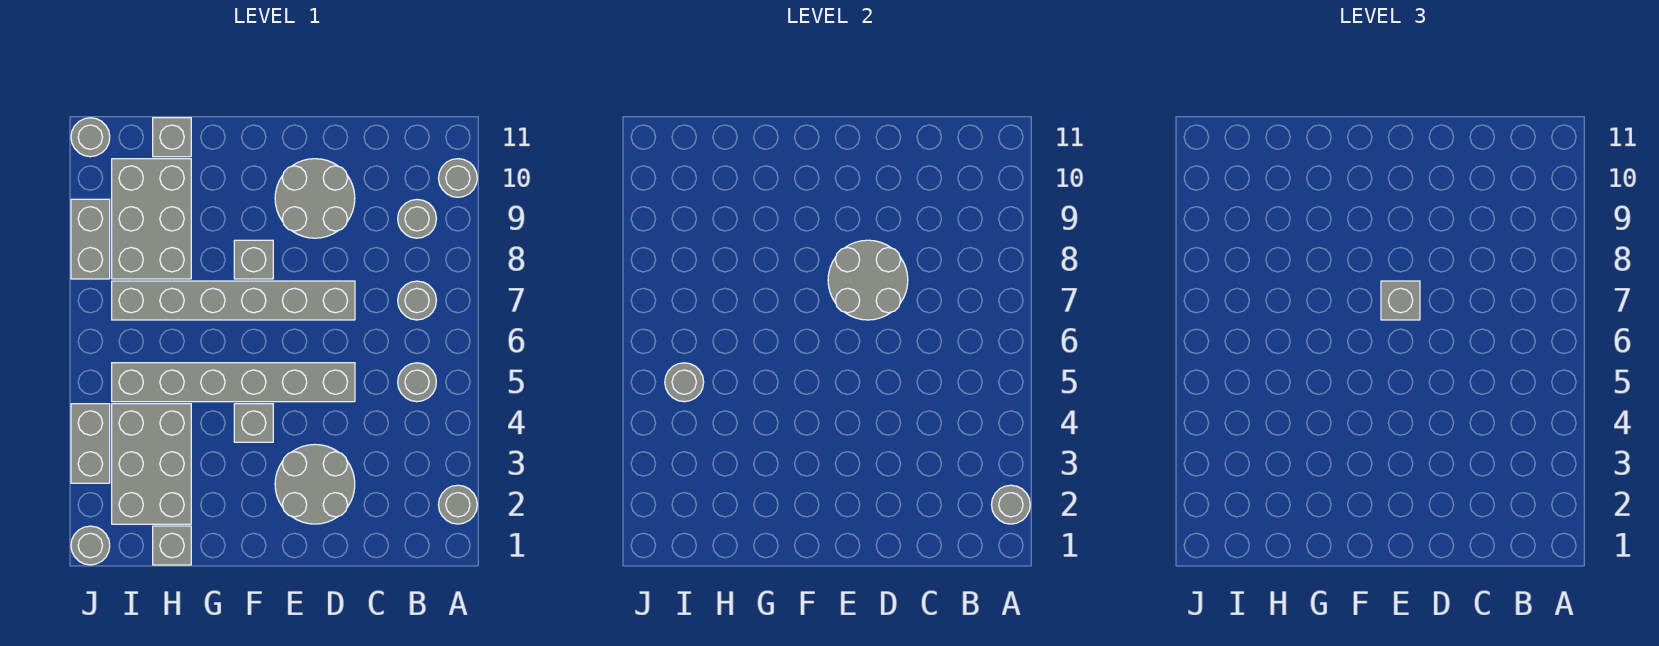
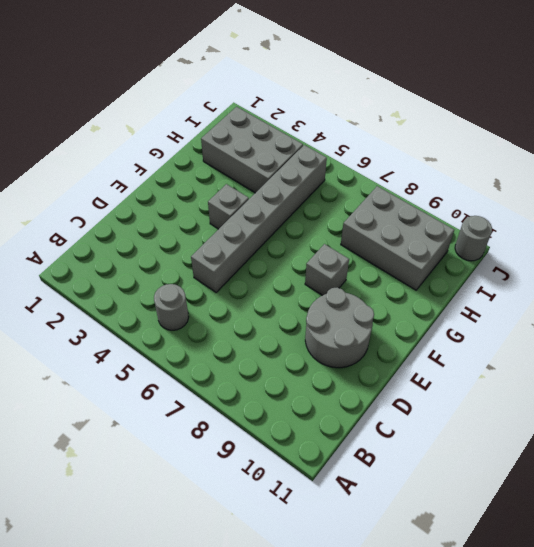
none -> grey round brick A2 level 1
none -> grey round brick A10 level 1
none -> grey round brick B7 level 1

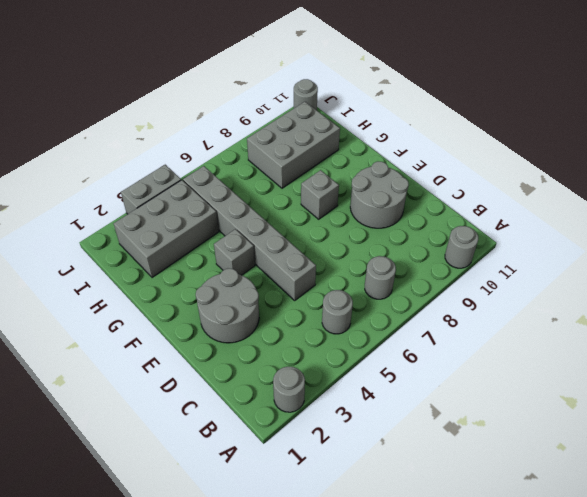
none -> grey round brick B9 level 1
none -> grey brick D7:I7 level 1
none -> grey brick H1 level 1

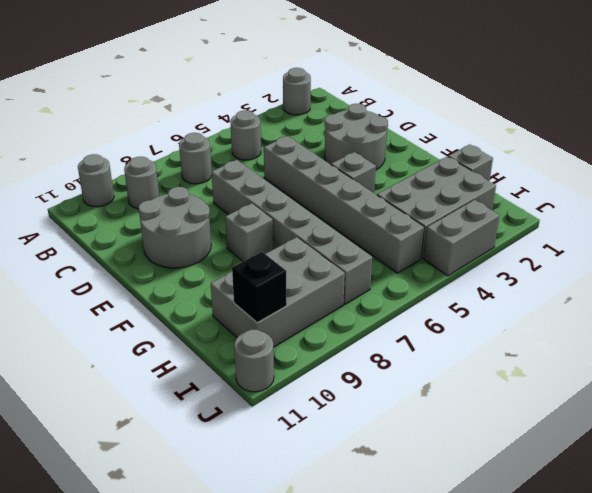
black brick I10 level 2 -> none
none -> grey brick H11 level 1
none -> grey round brick J1 level 1
none -> grey brick J8:J9 level 1

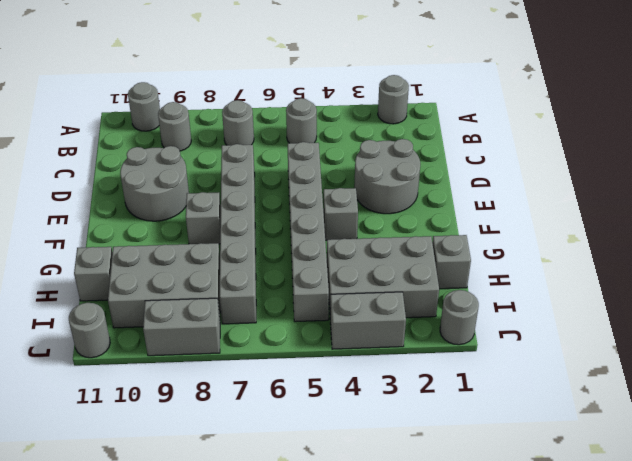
none -> grey round brick A2 level 2
none -> grey round brick D7:E8 level 2
none -> grey round brick I5 level 2

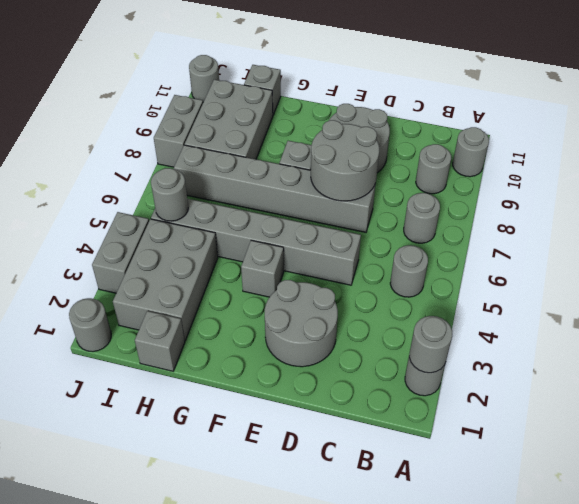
none -> grey brick E7 level 3

